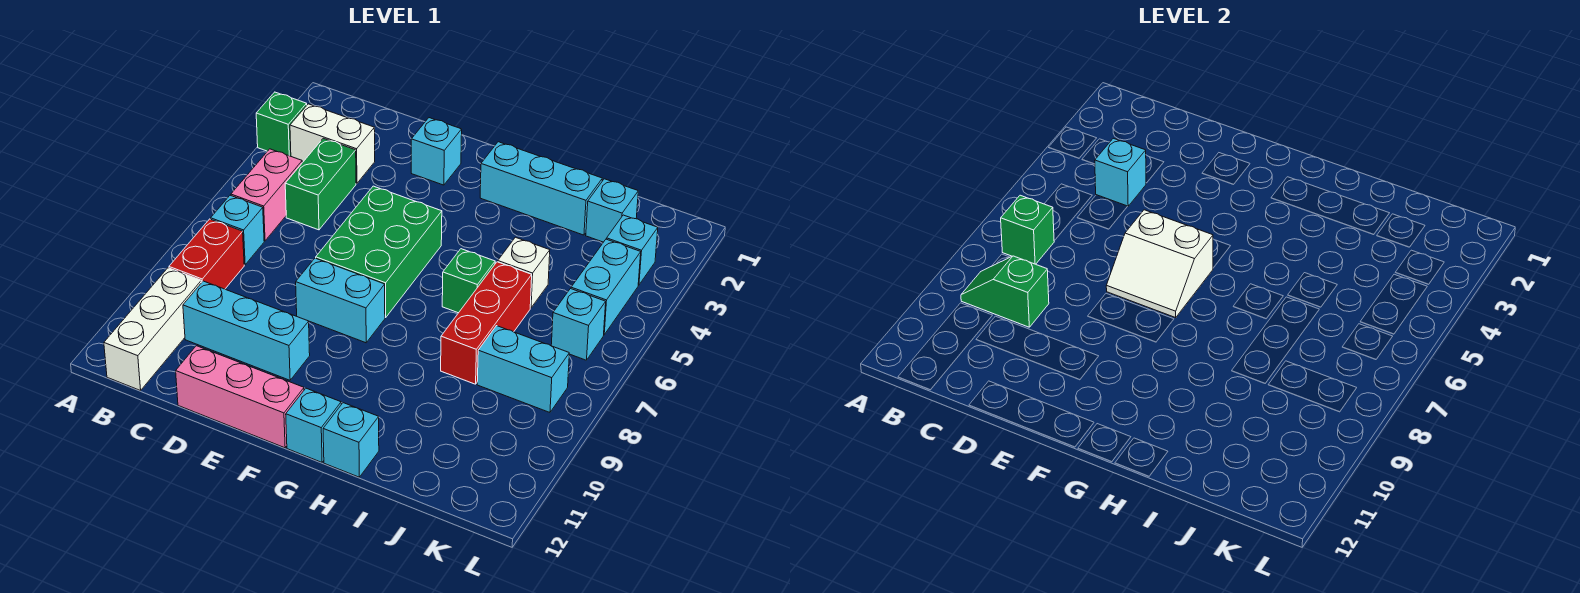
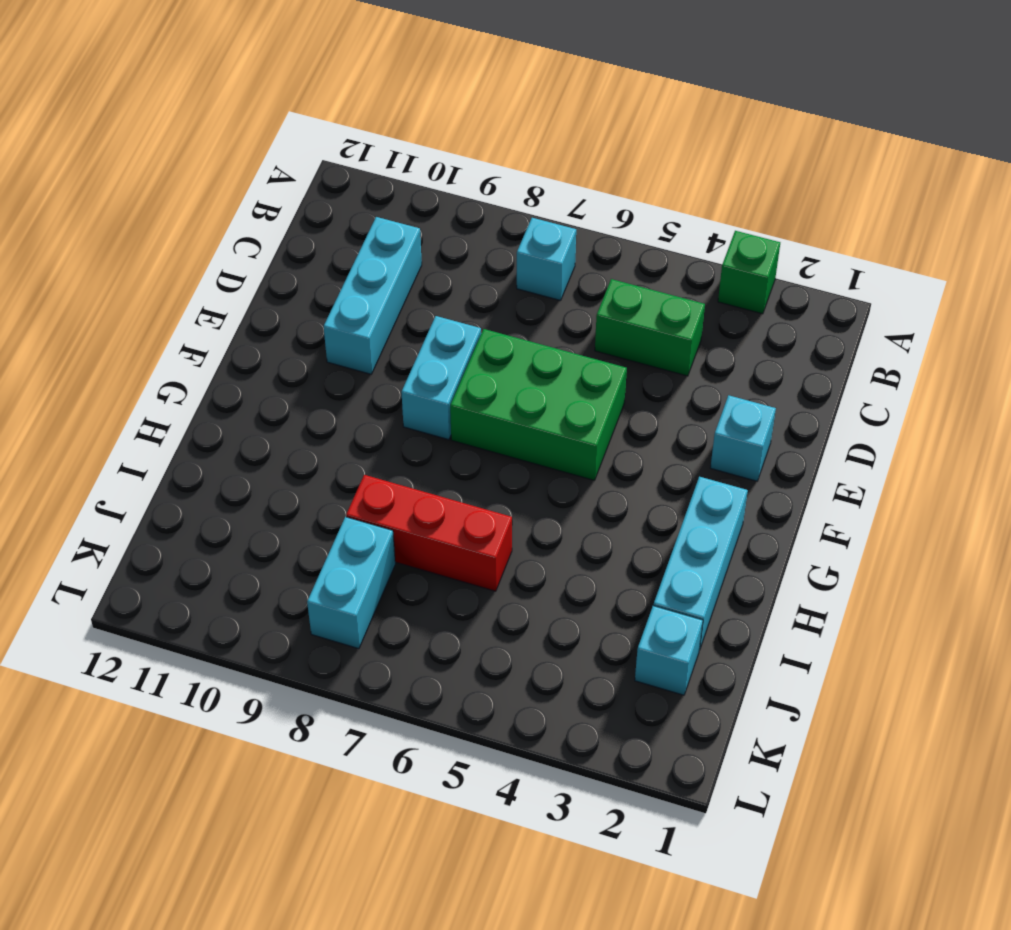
none -> white brick B3:C3 level 1
none -> pink brick B5:B6 level 1
none -> red brick B8:B9 level 1

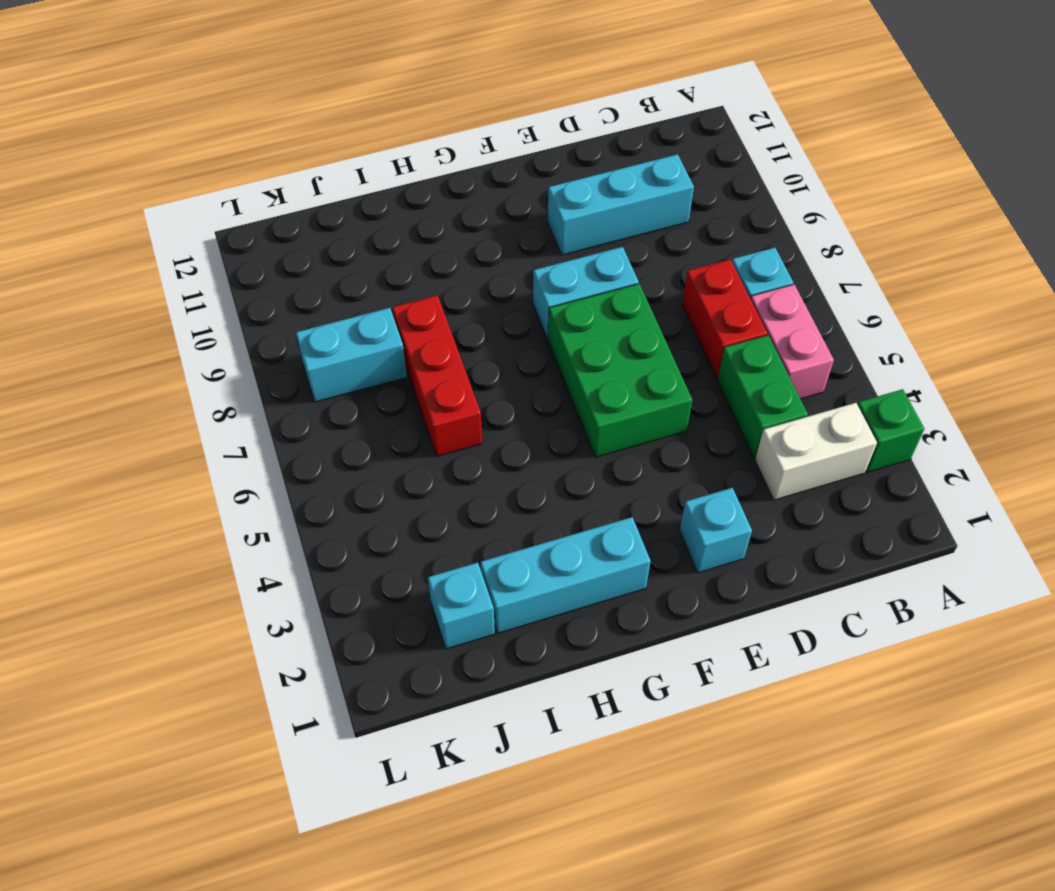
red brick C6:C7 level 1 -> red brick B8:B9 level 1
none -> white brick B10:B12 level 1
none -> pink brick D12:F12 level 1
none -> cyan brick G12 level 1

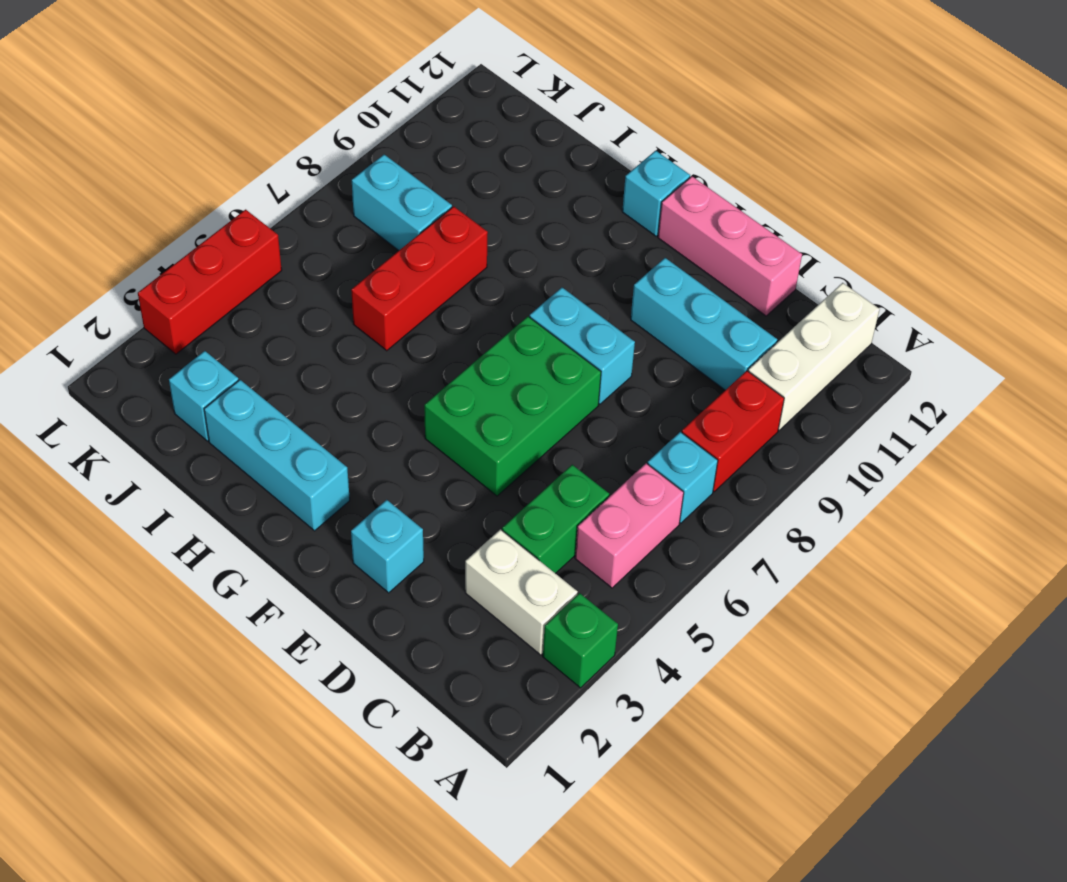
red brick L3:L5 level 1 -> none
none -> green brick H6 level 1
none -> cyan brick H12 level 1
none -> white brick I5 level 1

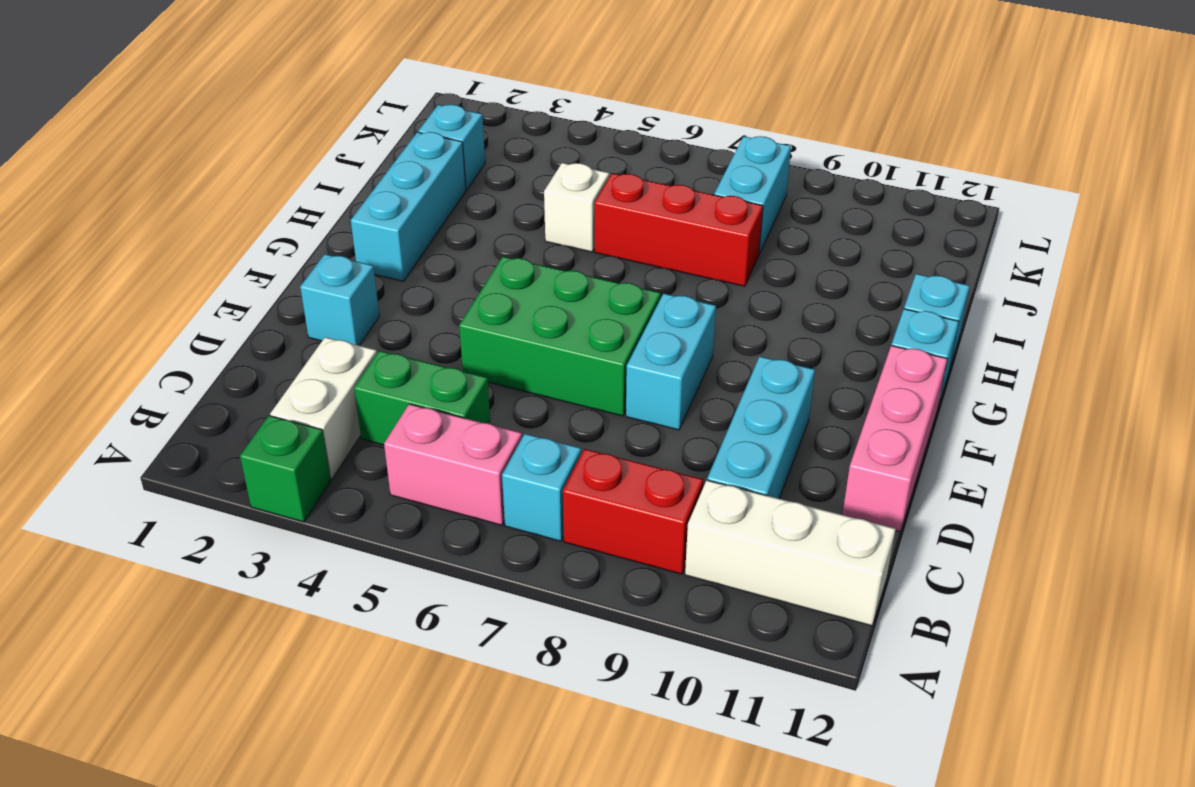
none -> green brick H6 level 1
none -> cyan brick K3 level 1
none -> cyan brick K4:K5 level 1

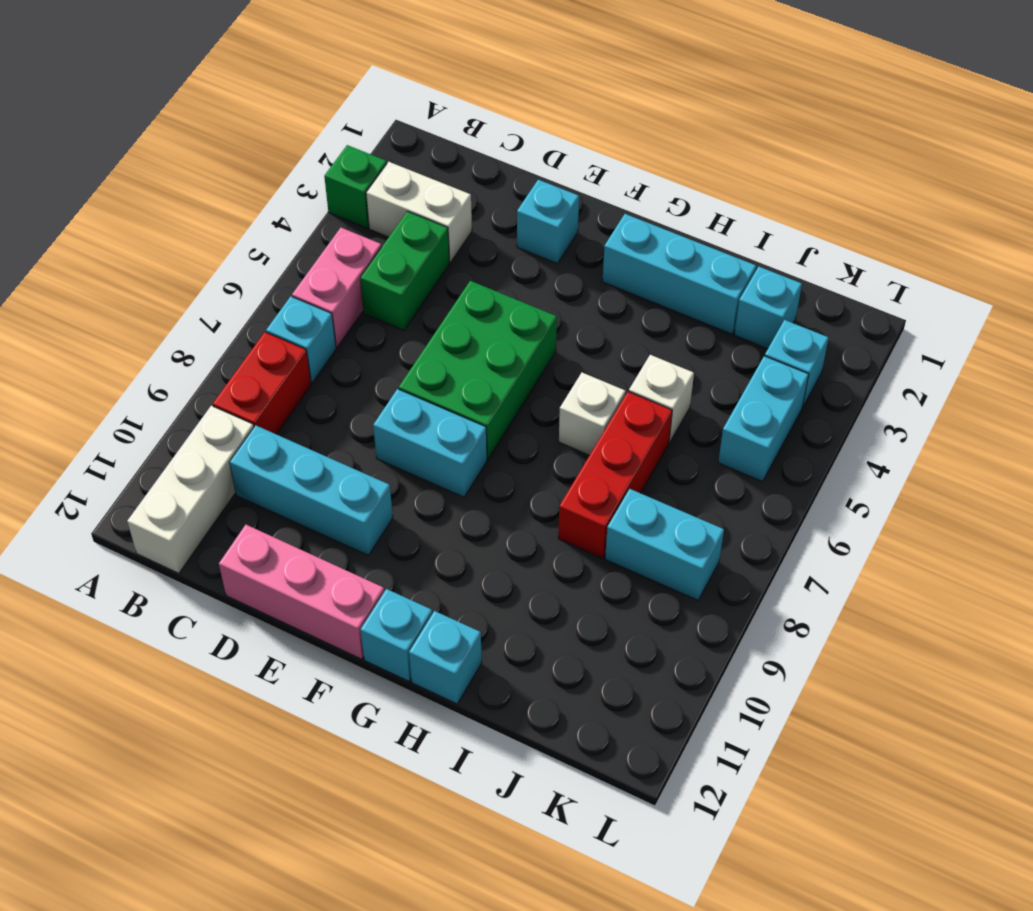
white brick H6 level 1 -> green brick H6 level 1
none -> cyan brick K6 level 1
none -> green brick B7 level 2
none -> green slope B9:C9 level 2 top C

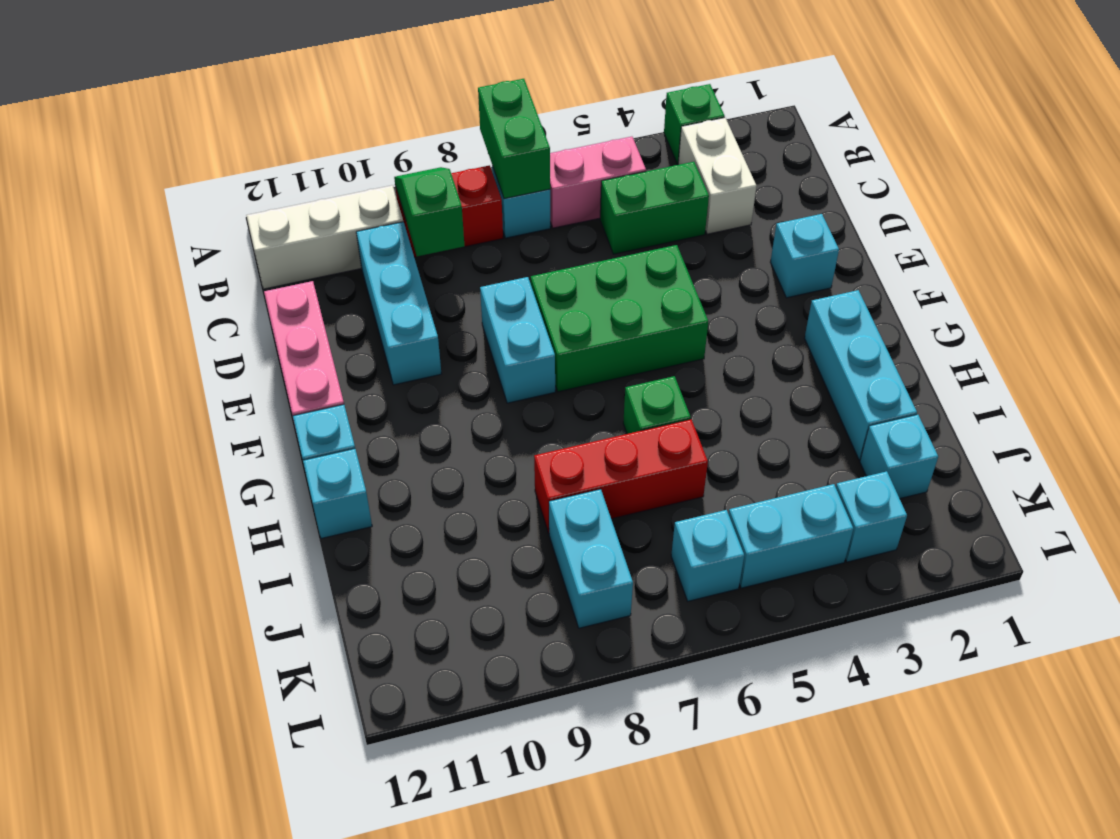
green brick A7:B7 level 2 -> green brick B7 level 2
none -> white brick I5 level 1
none -> cyan brick C4 level 2
none -> white slope E6:F7 level 2 top 6

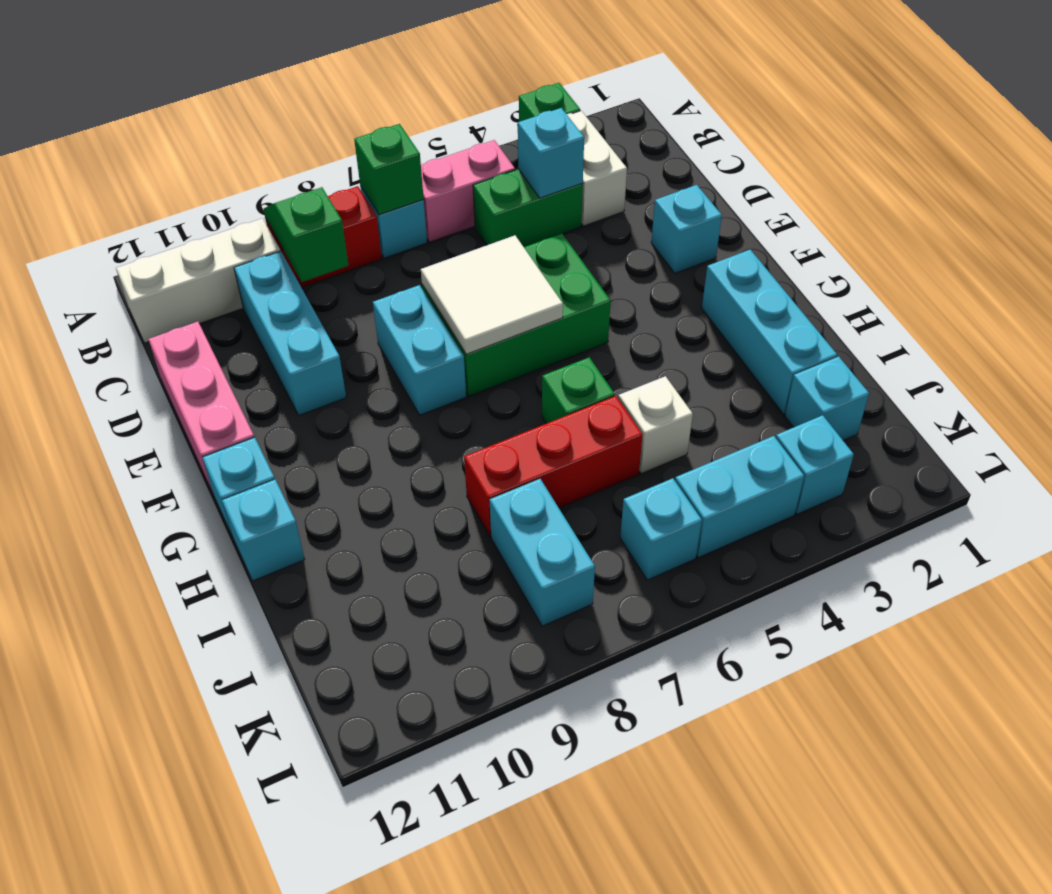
white tile E6:F7 level 2 -> white slope E6:F7 level 2 top 6

